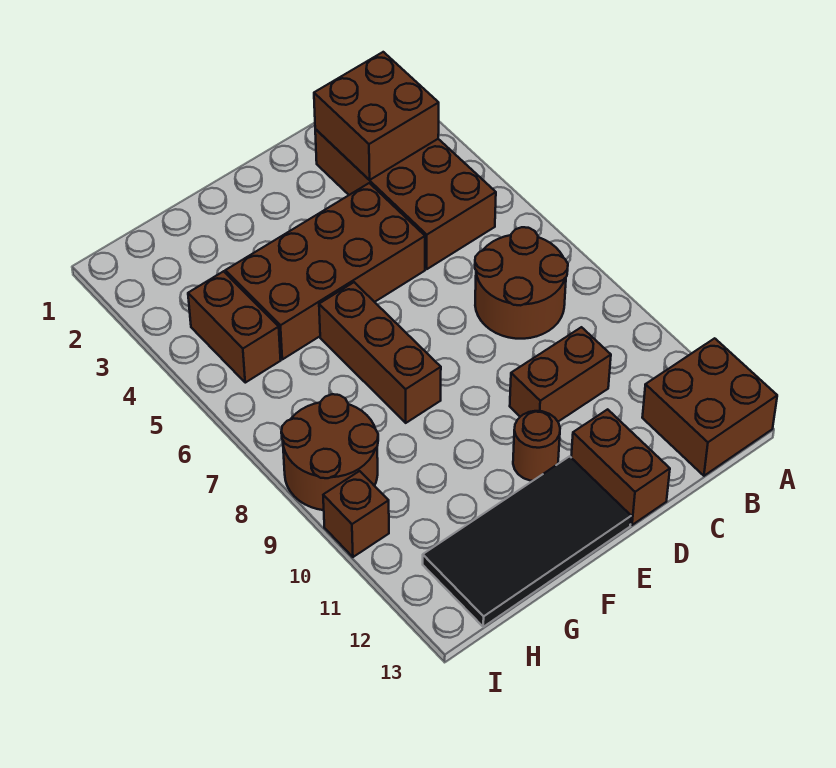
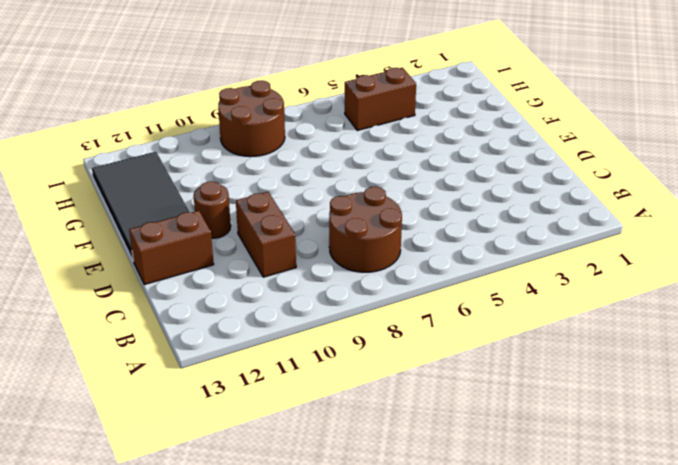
none -> brown brick A12:B13 level 1
none -> brown brick B2:C5 level 1
none -> brown brick D4:G5 level 1

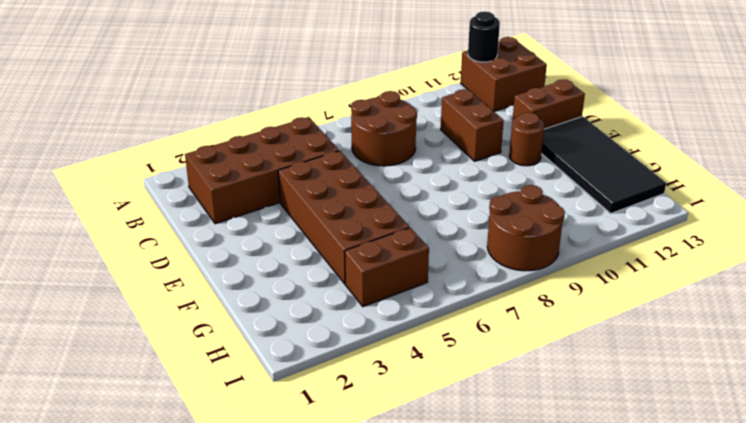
black round brick A12 level 2 -> none
none -> brown brick F6:F8 level 1
none -> brown brick I10 level 1
none -> brown brick B2:C3 level 2

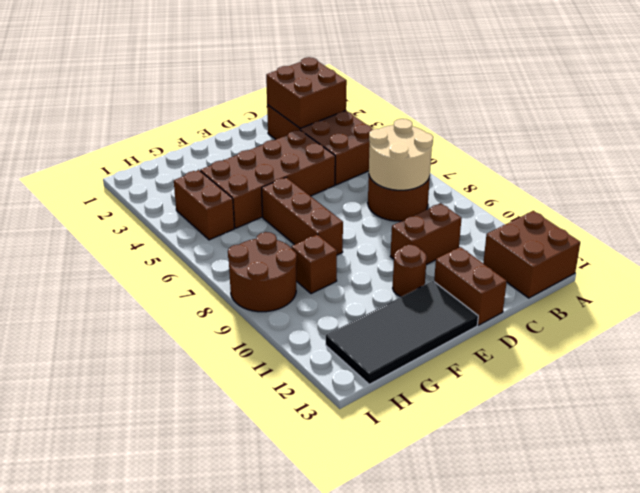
tan round brick B7:C8 level 2 -> none
brown brick G9 level 1 -> brown brick I10 level 1

